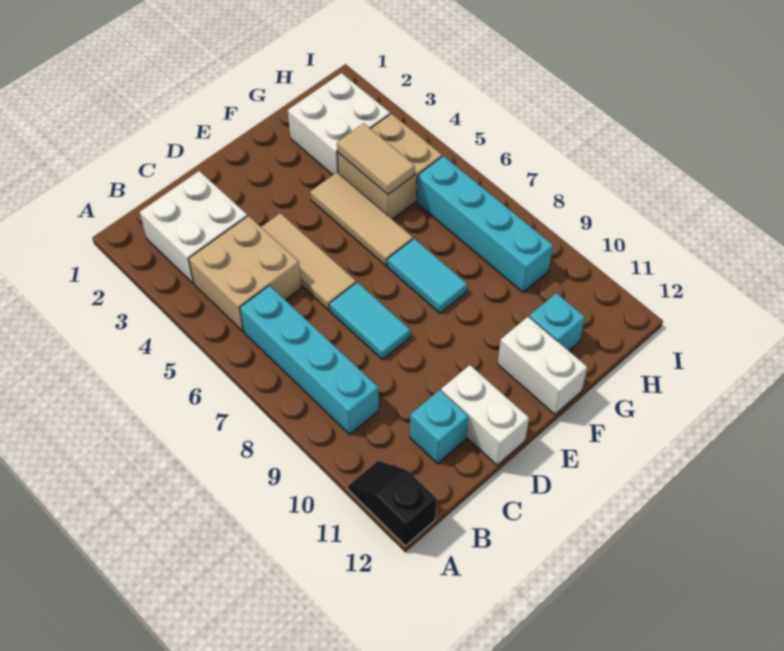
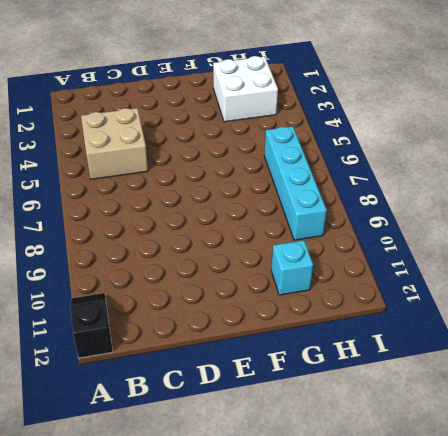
none -> white brick B2:C3 level 1
none -> cyan brick B6:B9 level 1
none -> cyan brick C11 level 1

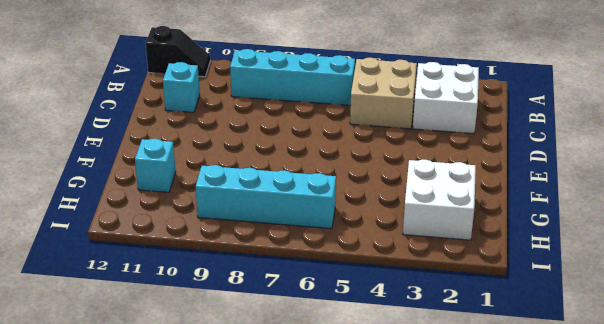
none -> tan tile D4:D6 level 1
none -> cyan tile D7:D8 level 1
none -> white brick D11:D12 level 1

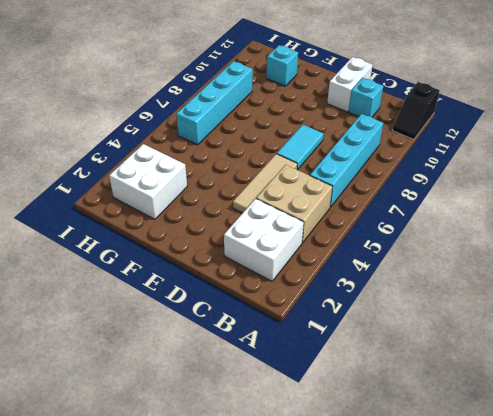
none -> tan tile F4:F6 level 1
none -> cyan tile F7:F8 level 1
none -> white brick F11:F12 level 1

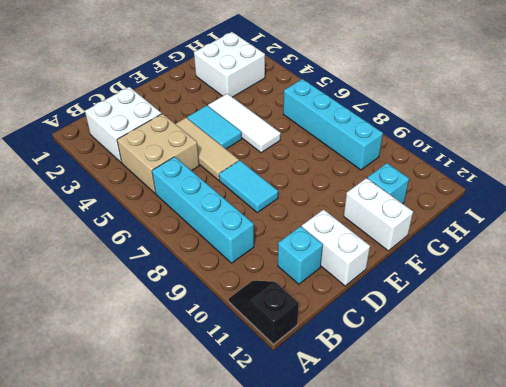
cyan tile E4:E5 level 1 -> cyan tile F7:F8 level 1
white tile F4:F6 level 1 -> tan tile F4:F6 level 1
none -> tan brick G4:H5 level 1
none -> tan tile G4:G5 level 2

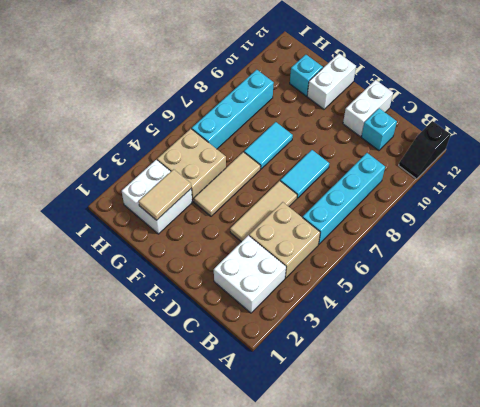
tan tile G2:G3 level 2 -> tan tile G4:G5 level 2

